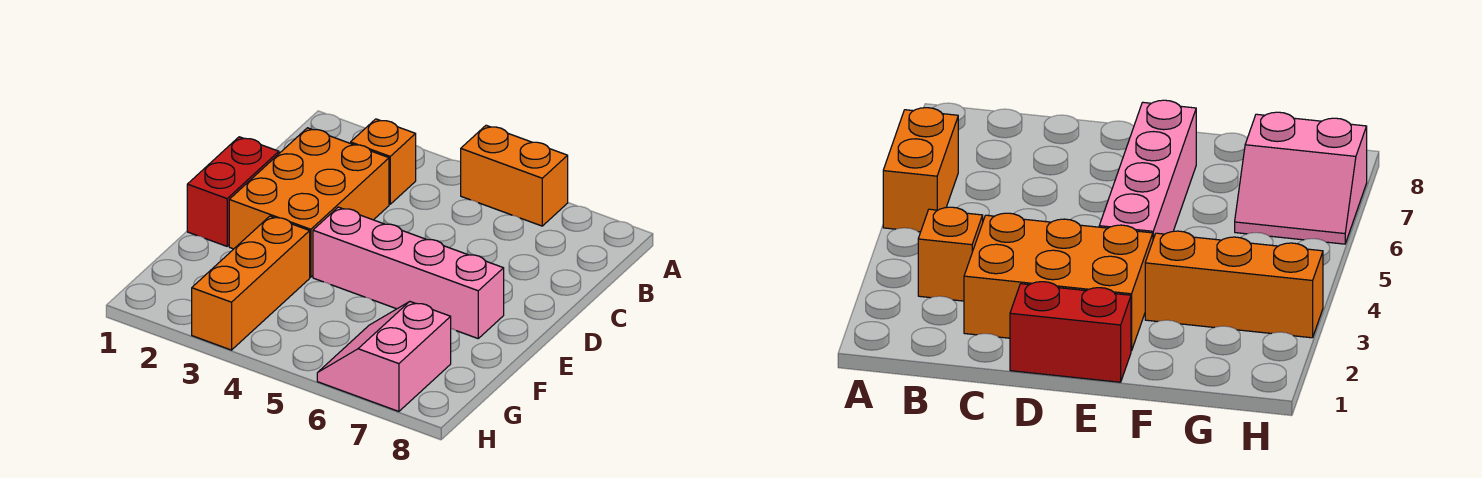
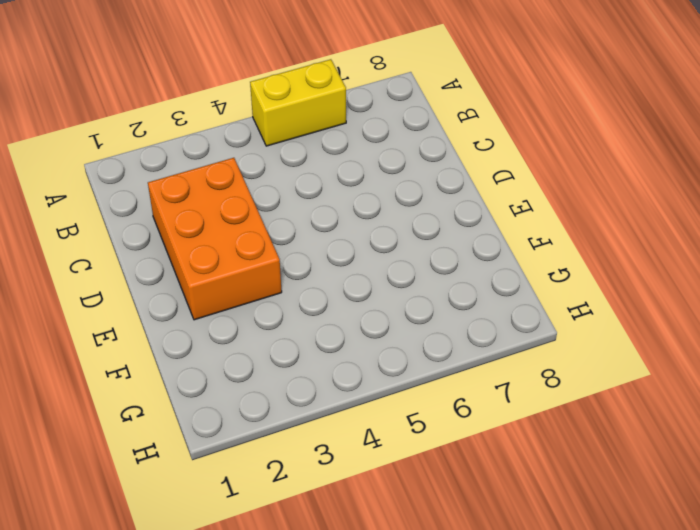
yellow brick A5:A6 level 1 -> orange brick A5:A6 level 1
none -> orange brick B3 level 1
none -> red brick D1:E1 level 1

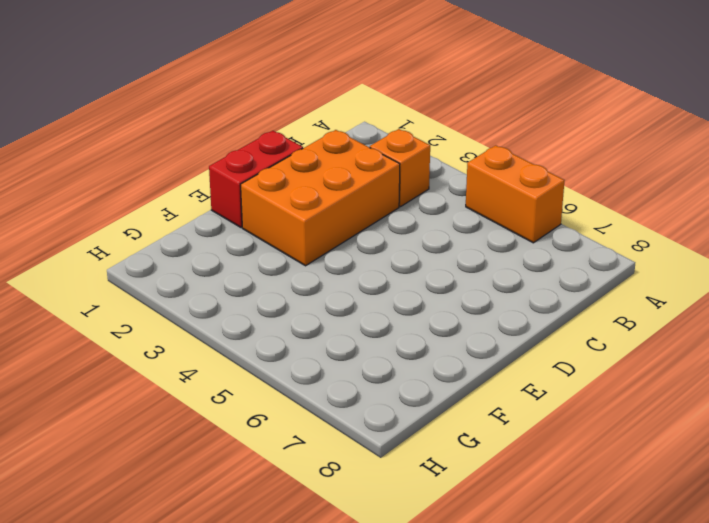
none -> pink brick E4:E7 level 1
none -> orange brick F3:H3 level 1

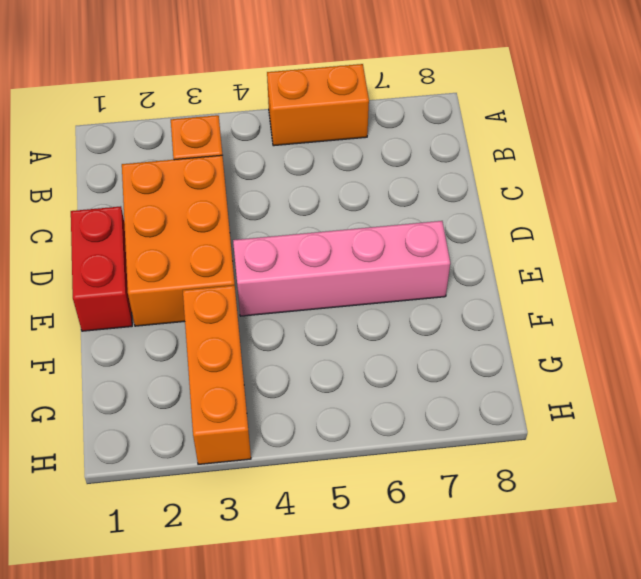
none -> pink slope G6:H7 level 1 top 7

